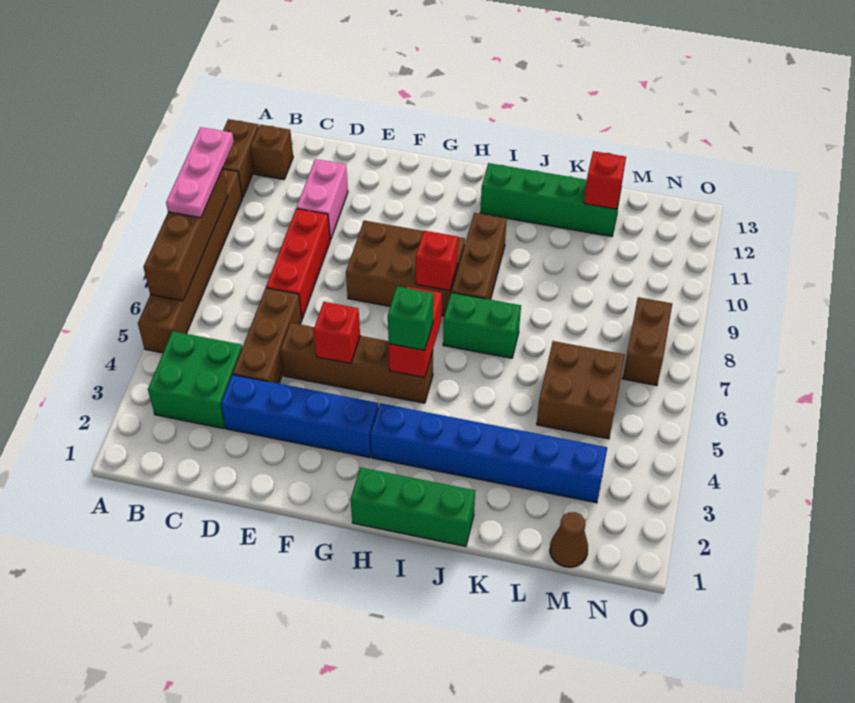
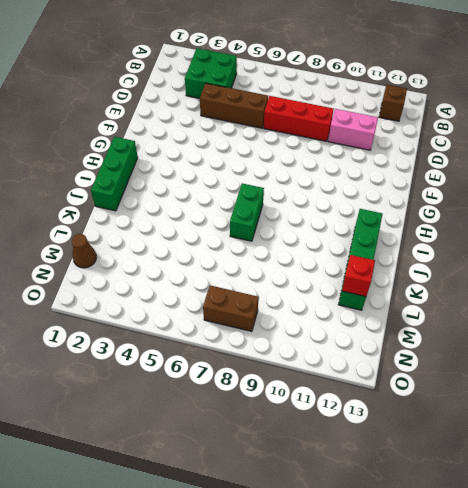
none -> brown brick A5:A10 level 1
none -> brown brick A11:A12 level 1
none -> blue brick D3:G3 level 1

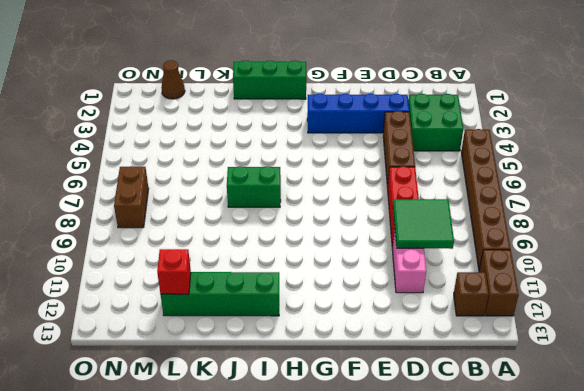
green tile C9:D10 level 2 -> none
none -> brown brick E5:H5 level 1
none -> brown brick F8:H9 level 1
none -> blue brick H3:M3 level 1

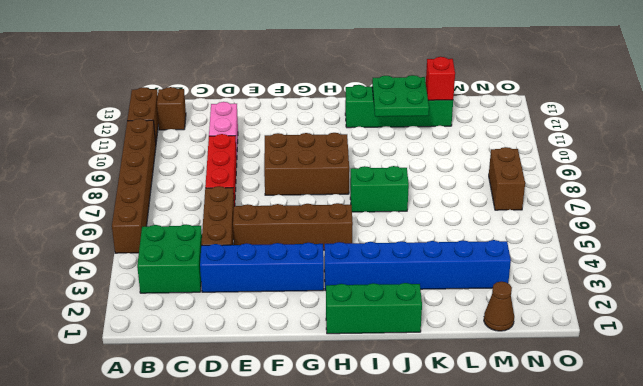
green plate J11:K12 level 2 -> none
none -> brown brick I8:I10 level 1
none -> brown brick L5:M6 level 1
none -> brown brick A6:A9 level 2

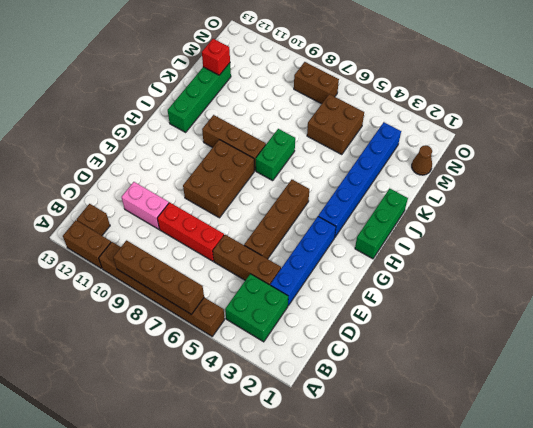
none -> red brick F5 level 2
none -> red brick H5:H6 level 2
none -> red brick H8 level 2

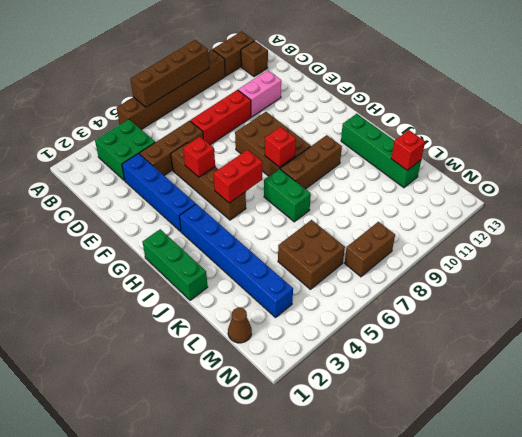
none -> pink plate A8:A10 level 3
none -> green brick H5 level 3

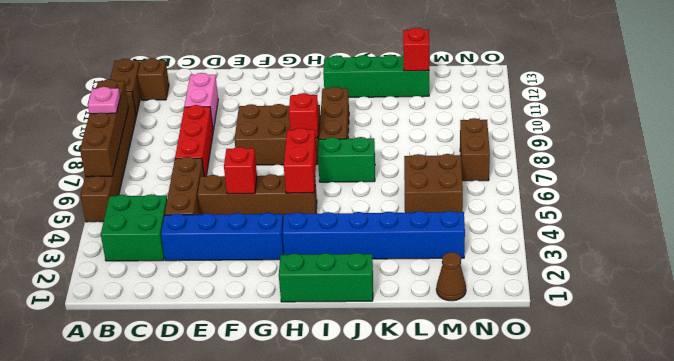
pink plate A8 level 3 -> pink plate A8:A10 level 3
none -> green brick H5 level 3

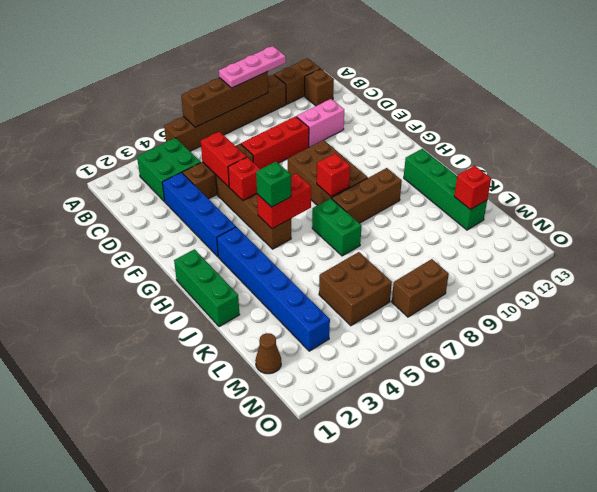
red brick D5:E5 level 2 -> none

